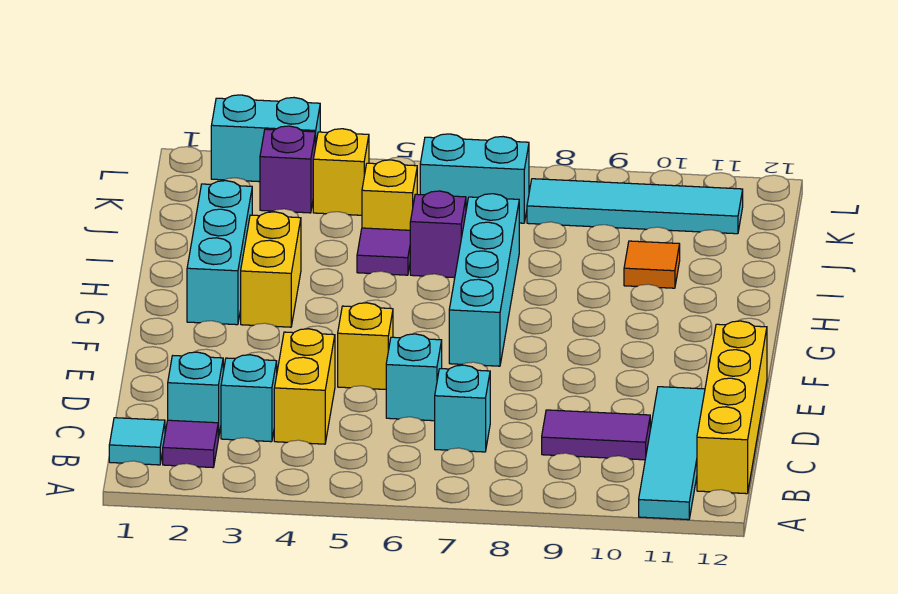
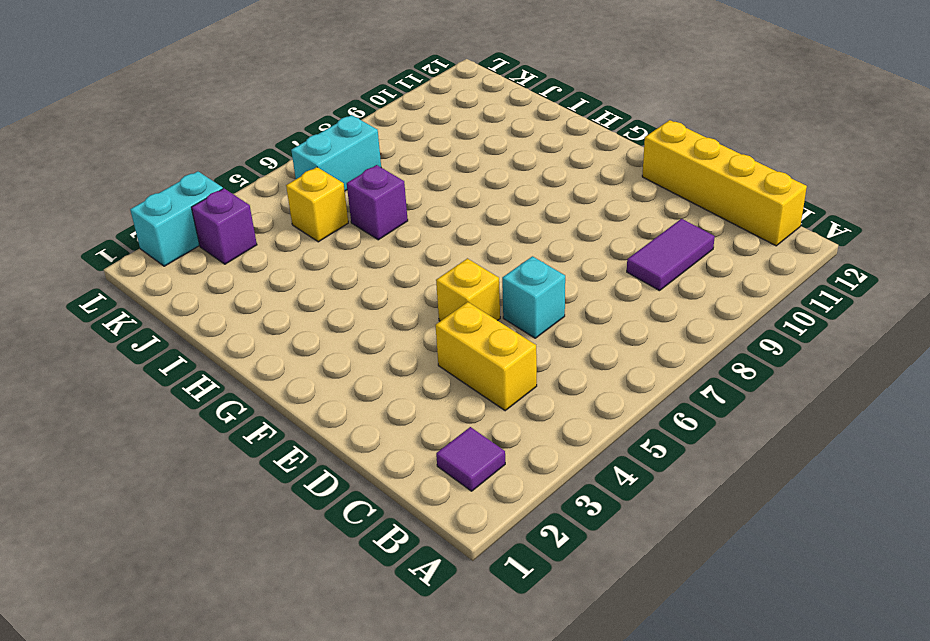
none -> cyan tile A11:D11 level 1
none -> cyan tile B1 level 1
none -> cyan brick C2 level 1

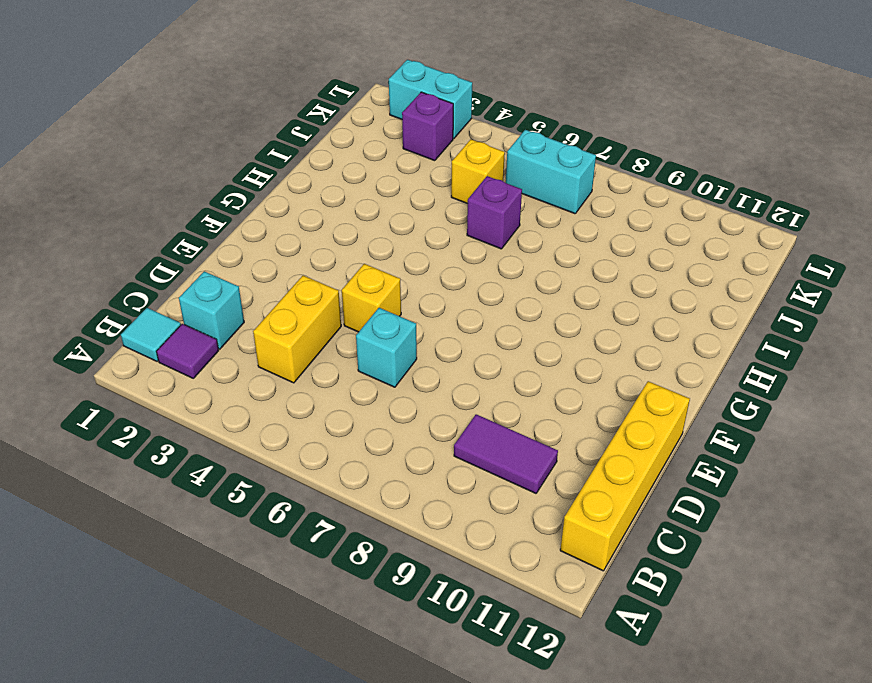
none -> cyan tile A11:D11 level 1
none -> cyan brick C3 level 1
none -> cyan brick C7 level 1

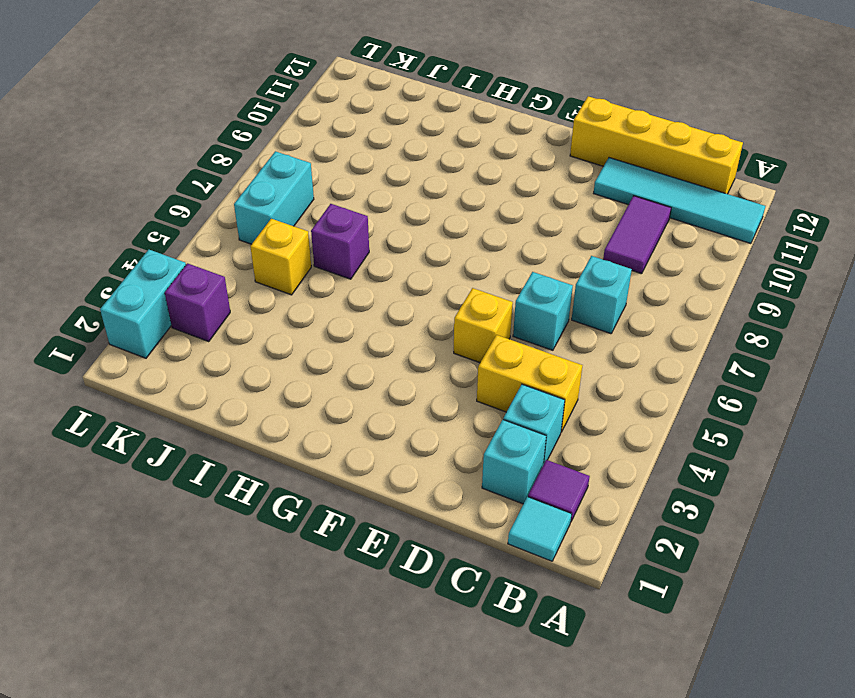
none -> cyan brick F7:I7 level 1
none -> cyan brick G2:I2 level 1
none -> yellow brick G3:H3 level 1

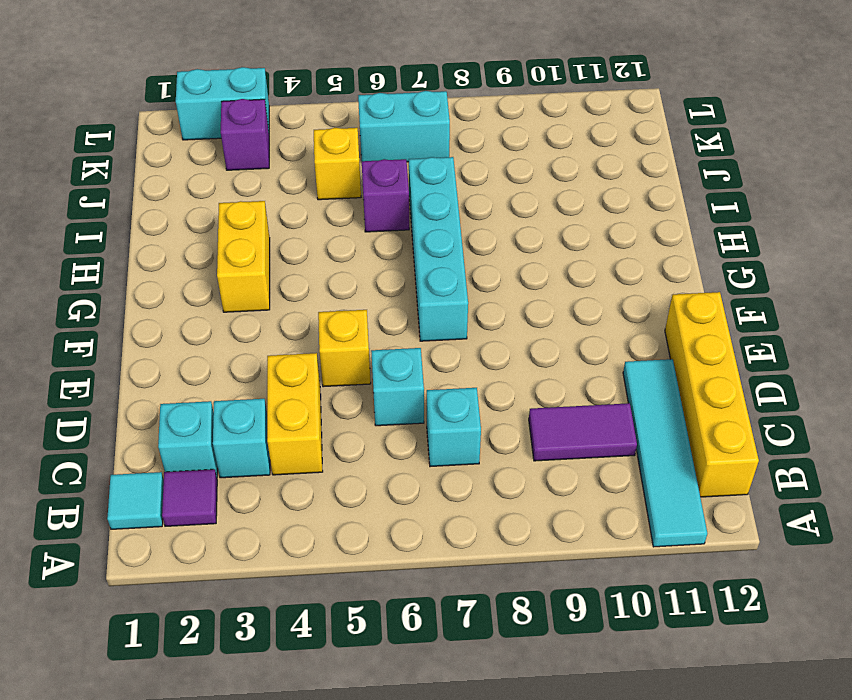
none -> cyan brick G2:I2 level 1
none -> purple tile I5 level 1
none -> orange tile I10 level 1

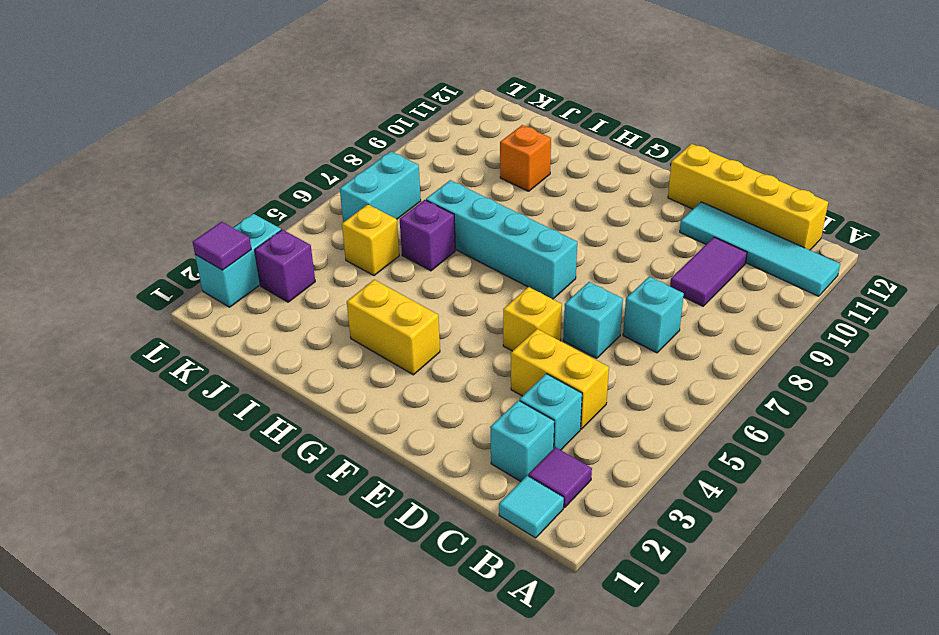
orange brick I10 level 1 -> orange tile I10 level 1
purple tile L2 level 2 -> purple tile I5 level 1
none -> cyan brick G2:I2 level 1
none -> yellow brick K4 level 1
none -> cyan tile K8:K11 level 1

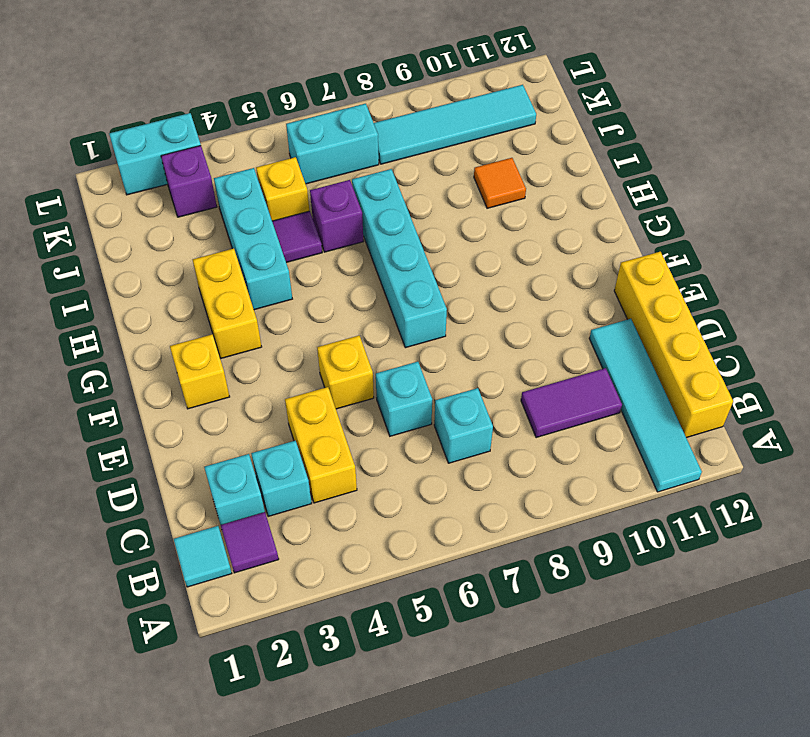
yellow brick F2 level 1 -> yellow brick K4 level 1
cyan brick H4:J4 level 1 -> cyan brick G2:I2 level 1

